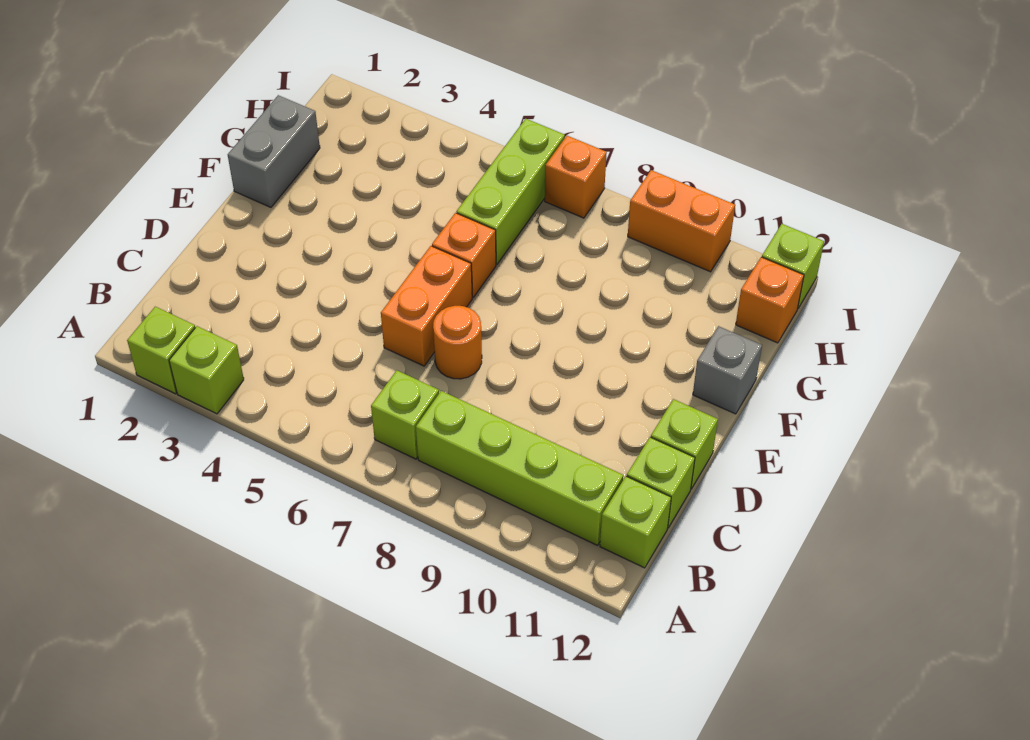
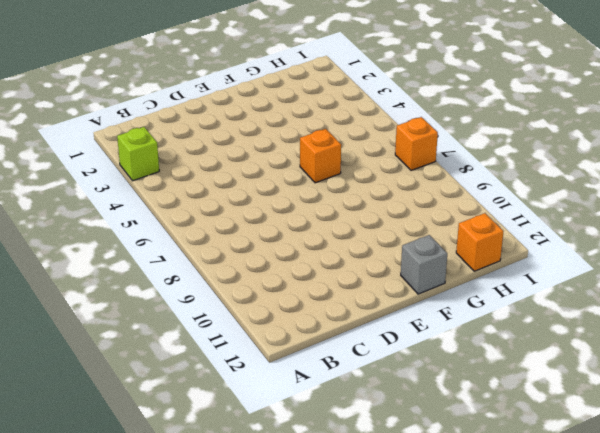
none -> lime brick A2 level 1
none -> lime brick B7 level 1
none -> lime brick B8:B11 level 1

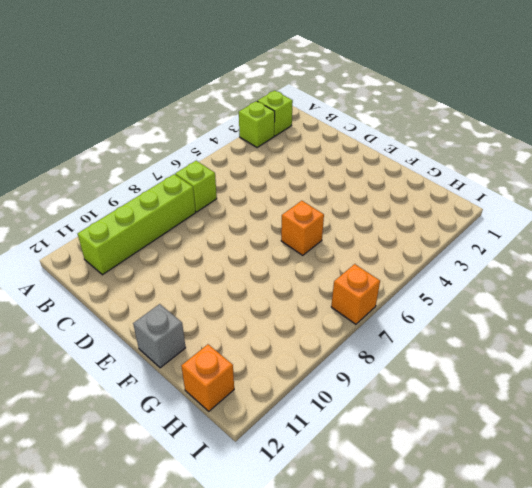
none -> lime brick B12 level 1
none -> lime brick C12 level 1
none -> orange brick D6:E6 level 1

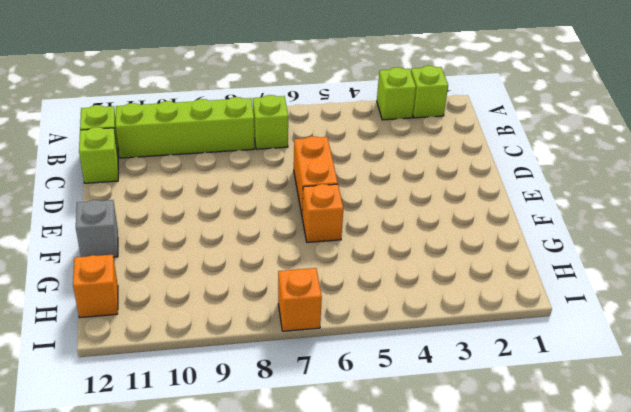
none -> orange round brick D7 level 1
none -> lime brick D12 level 1
none -> grey brick F1:G1 level 1

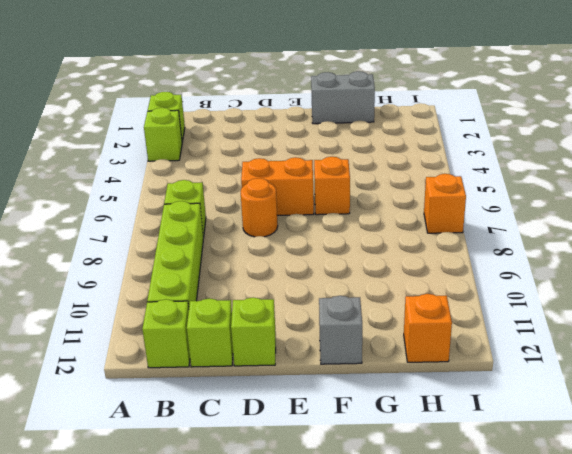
none -> lime brick G6:I6 level 1
none -> orange brick I9:I10 level 1
none -> lime brick I12 level 1

